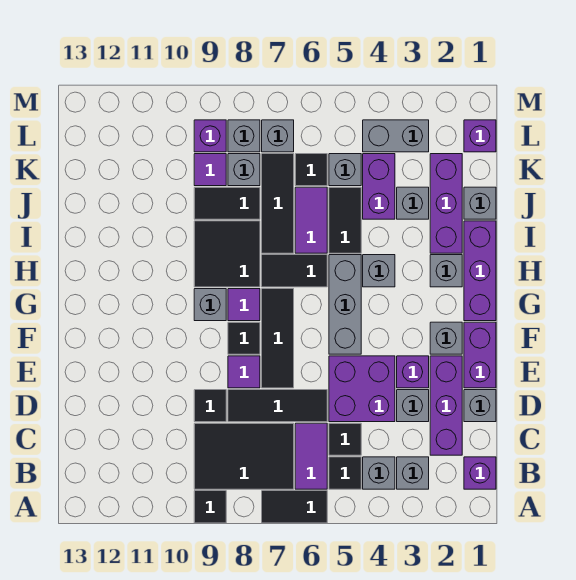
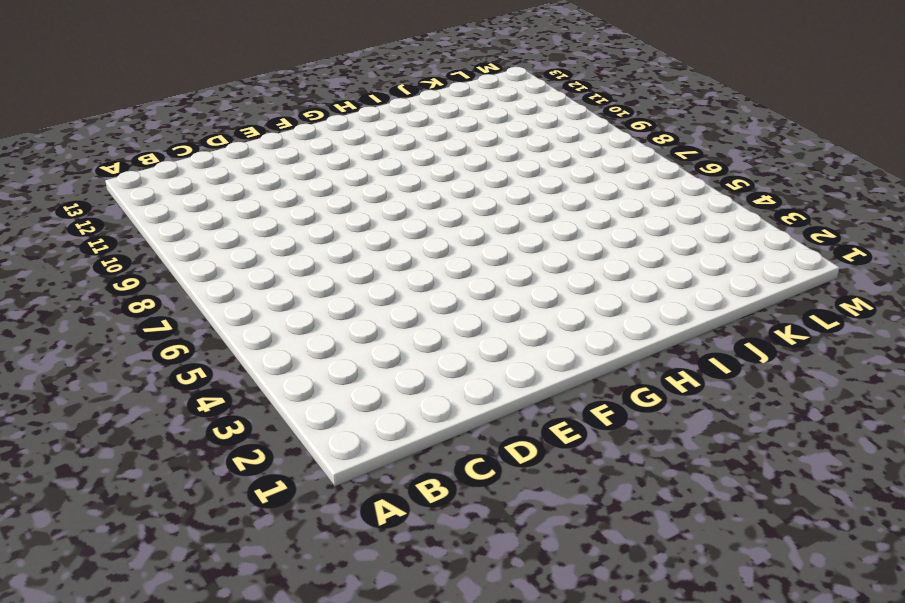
none -> black tile A6:A7 level 1
none -> black tile A9 level 1
none -> purple brick B1 level 1
none -> grey brick B3 level 1

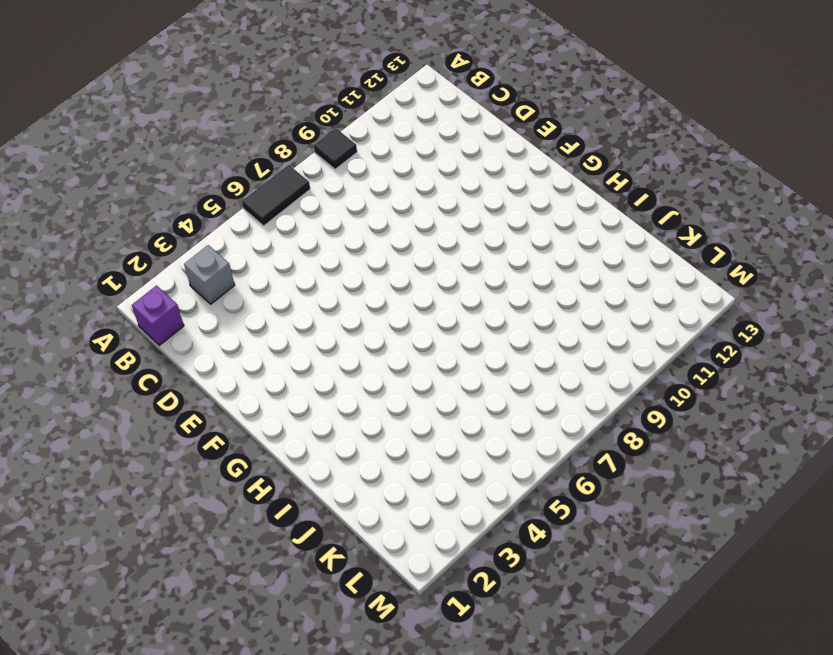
none -> grey brick B4 level 1
none -> black tile B5 level 1
none -> purple tile B6:C6 level 1
none -> black tile B7:C9 level 1

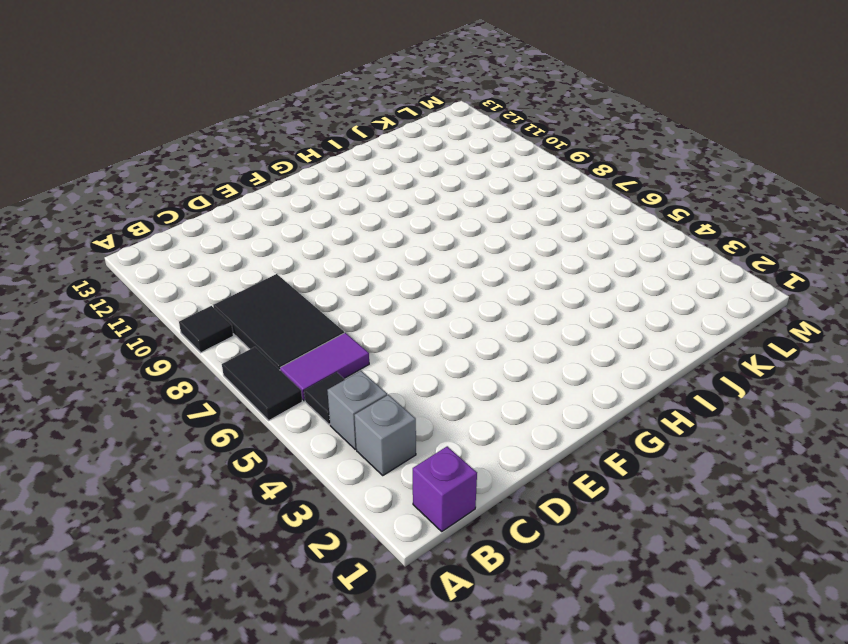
none -> purple brick C2:E2 level 1
none -> black tile C5 level 1
none -> grey brick D1 level 1
none -> grey brick D3 level 1

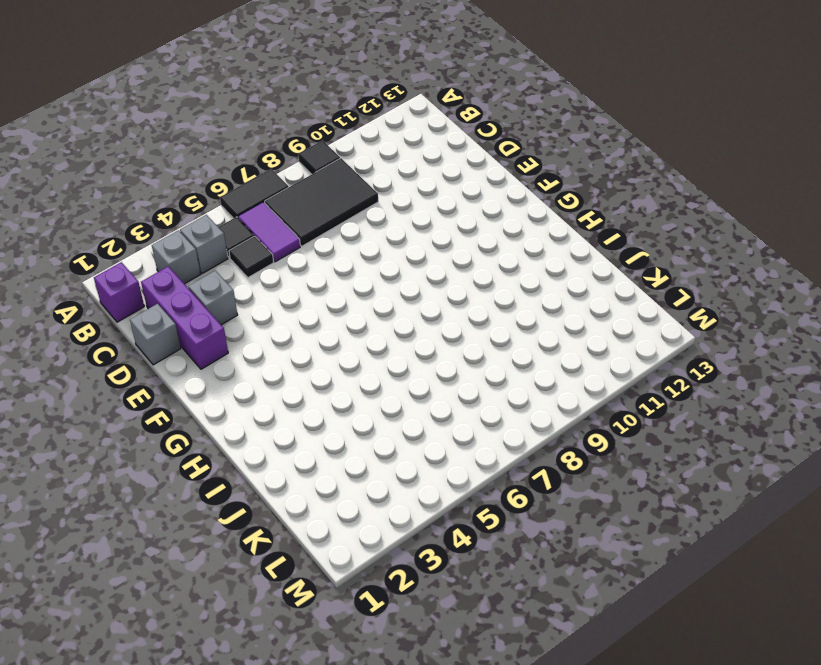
none -> purple brick D4:E5 level 1
none -> black tile D6:D8 level 1
none -> black tile D9 level 1
none -> purple brick E1:F1 level 1

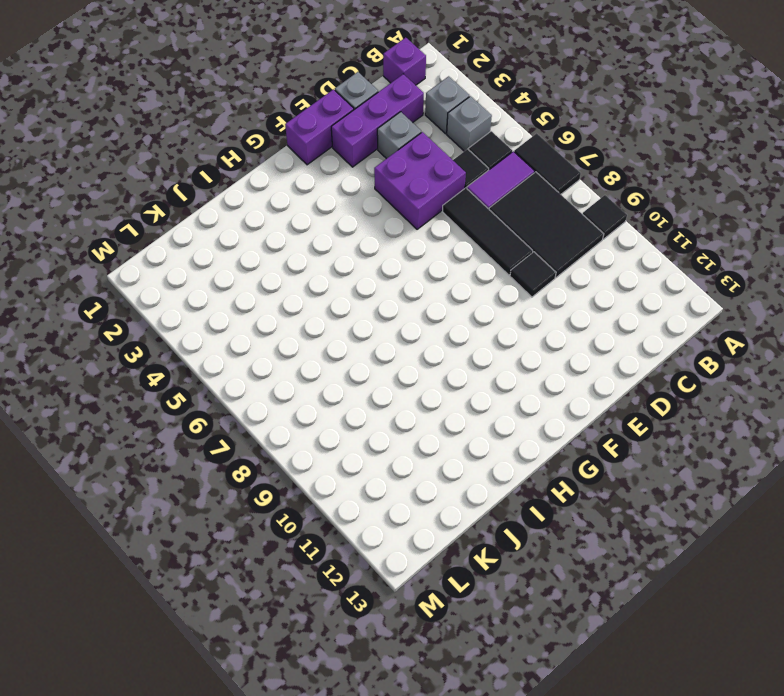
none -> purple brick E3 level 1
none -> black tile E7:G7 level 1
none -> purple tile E8 level 1
none -> grey brick F2 level 1

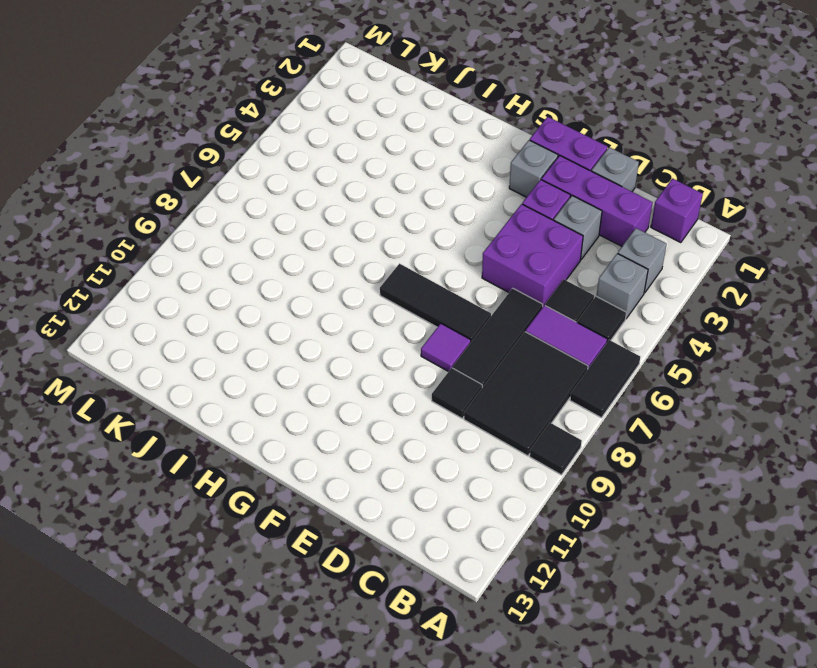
none -> grey brick F5:H5 level 1
none -> black tile F8 level 1
none -> purple brick G1:I1 level 1
none -> purple tile G8 level 1

